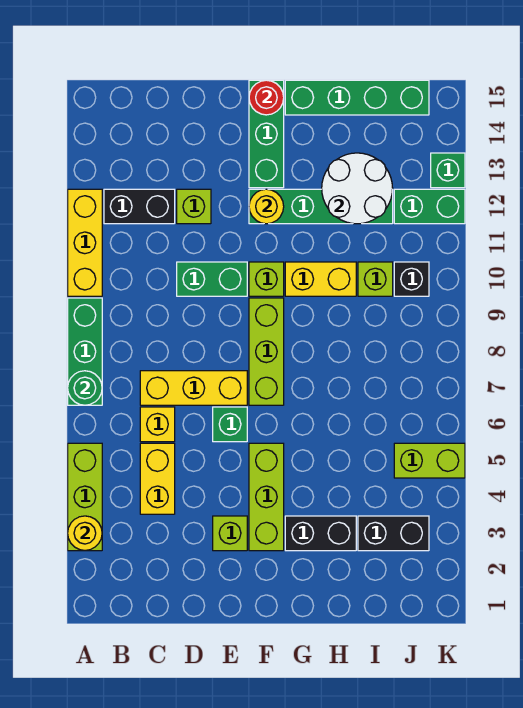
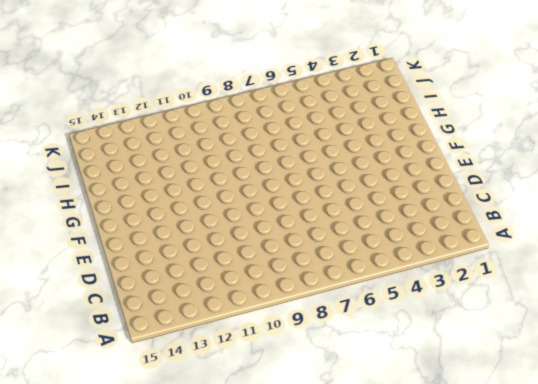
none -> lime brick A3:A5 level 1
none -> green brick A7:A9 level 1
none -> yellow brick A10:A12 level 1
none -> black brick B12:C12 level 1

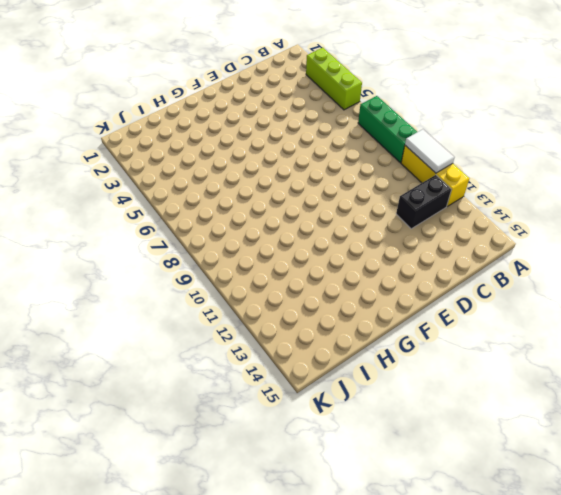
white tile A10:A11 level 2 -> none
none -> yellow brick C4:C5 level 1
none -> yellow brick C6 level 1
none -> yellow brick C7:E7 level 1
none -> green brick D10:E10 level 1

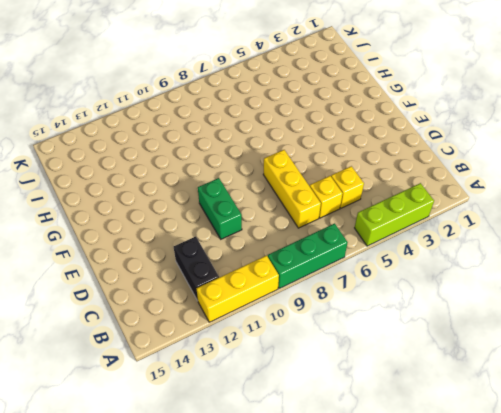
yellow brick C5 level 1 -> yellow brick C4:C5 level 1
none -> lime brick D12 level 1
none -> lime brick E3 level 1
none -> green brick E6 level 1
none -> lime brick F3:F5 level 1

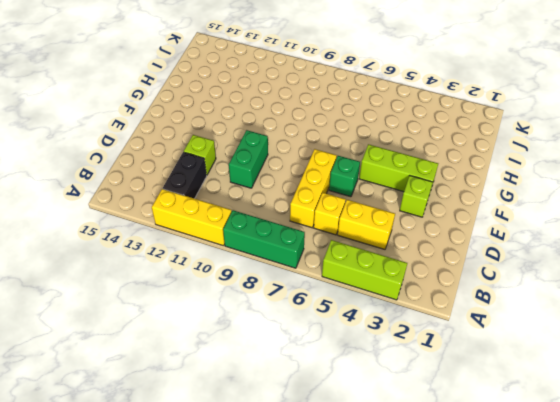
none -> lime brick F7:F9 level 1
none -> lime brick F10 level 1
none -> green brick F12:I12 level 1
none -> green brick F13:F15 level 1

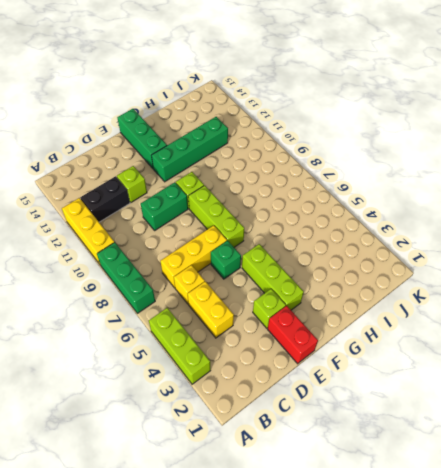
red brick E1:E2 level 1 -> none
none -> black brick G3:H3 level 1
none -> yellow brick G10:H10 level 1
none -> green brick G15:J15 level 1
none -> black brick I3:J3 level 1

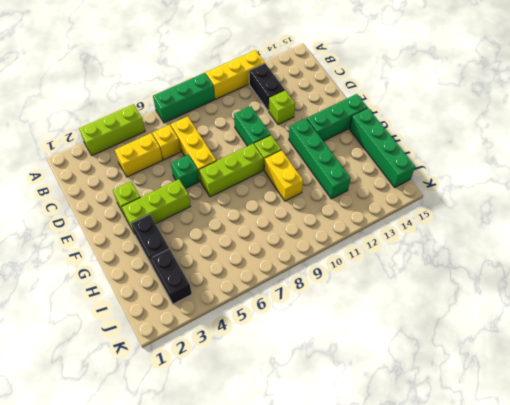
none -> lime brick I10 level 1
none -> lime brick J5:K5 level 1
none -> black brick J10 level 1
none -> green brick J12:K12 level 1

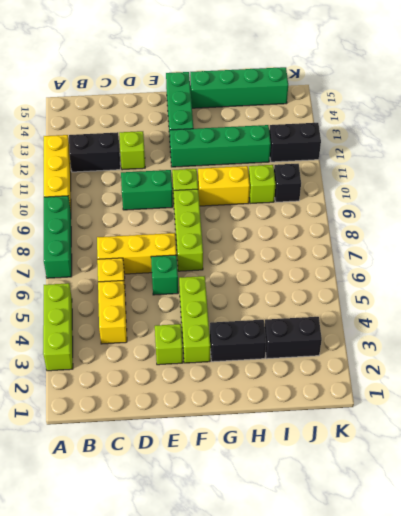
black brick J12:K12 level 1 -> green brick J12:K12 level 1
none -> lime brick J5:K5 level 1
none -> green brick K13 level 1
none -> yellow round brick A3 level 2
none -> green round brick A7 level 2

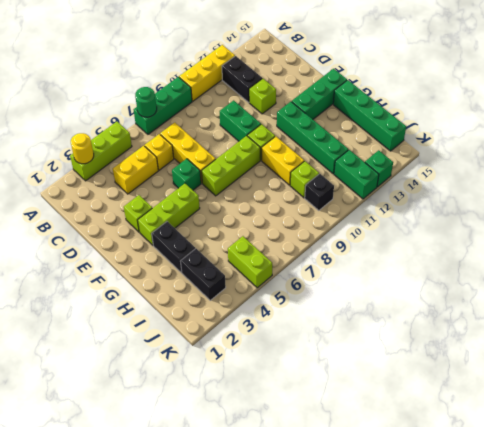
none -> yellow round brick F12 level 2
none -> red round brick F15 level 2
none -> white round brick H12:I13 level 2

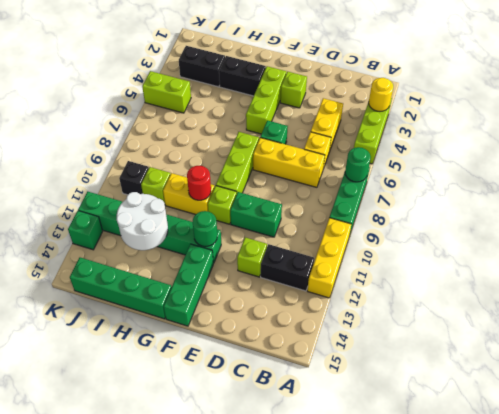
green round brick F12 level 2 -> yellow round brick F12 level 2
red round brick G10 level 2 -> red round brick F15 level 2

